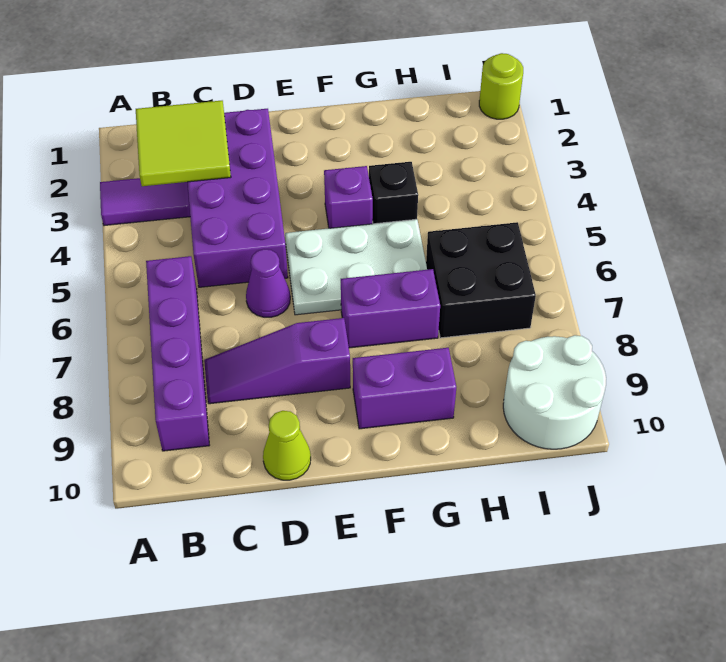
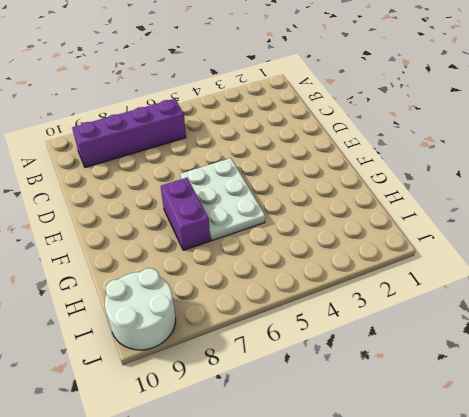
none -> purple tile A3:B3 level 1
none -> purple brick C2:D5 level 1
none -> purple slope C8:E8 level 1 top E

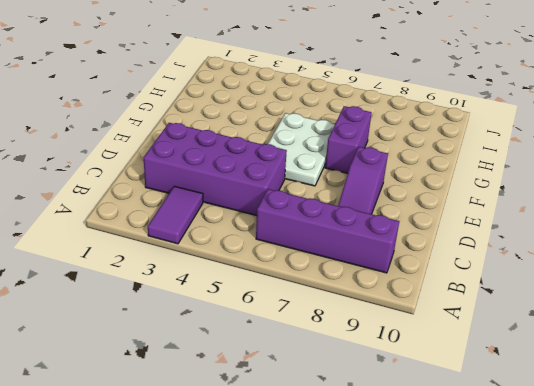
none -> purple cone D6 level 1
none -> lime cone D10 level 1
none -> purple brick F4 level 1

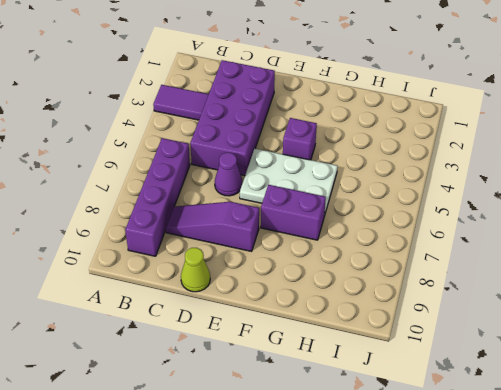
none -> purple brick F9:G9 level 1
none -> black brick G4 level 1
none -> black brick H6:I7 level 1

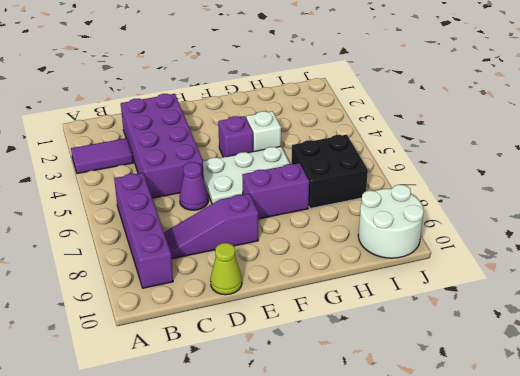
white brick G4 level 1 -> black brick G4 level 1
none -> purple brick F9:G9 level 1
none -> lime round brick J1 level 1
none -> lime tile B2:C3 level 2

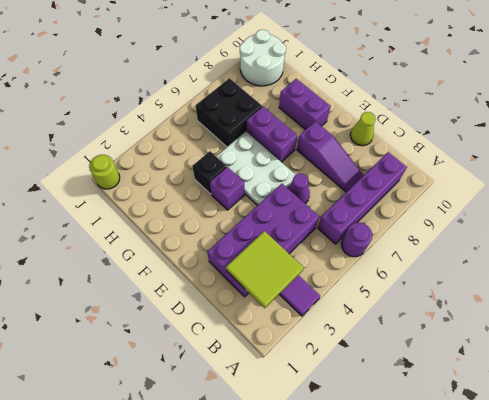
purple round brick A6 level 1 -> none

